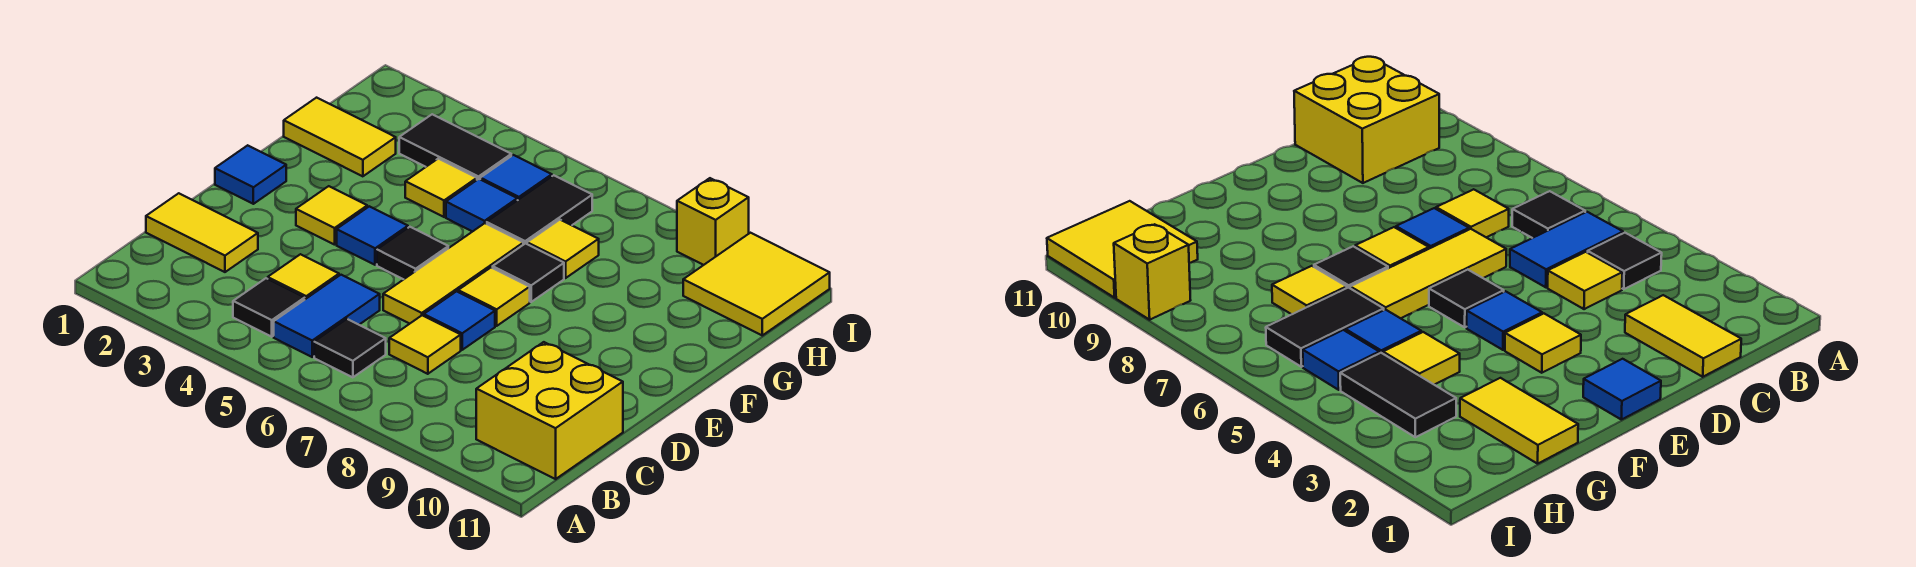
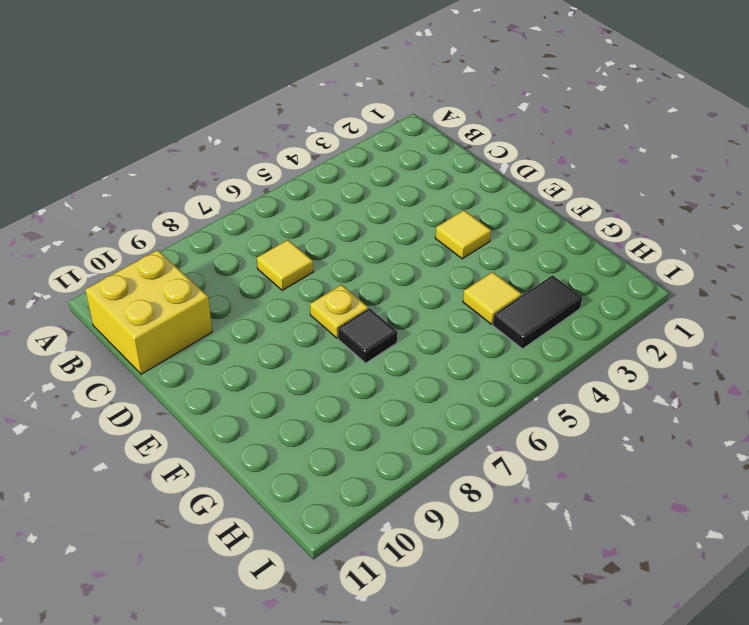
yellow plate E7 level 1 -> yellow tile E7 level 1
none -> black tile B4 level 1
none -> blue tile B5:C5 level 1
none -> black tile B6 level 1

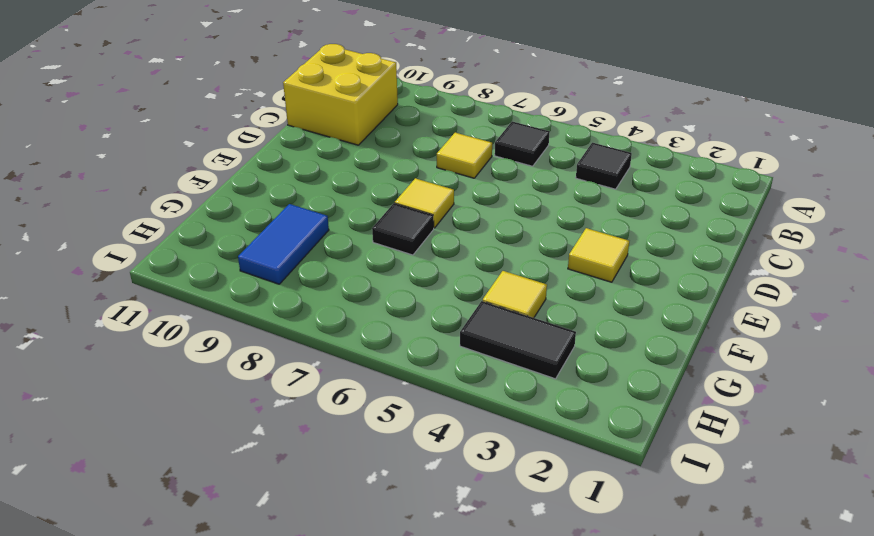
blue tile G9:H9 level 1 -> blue tile B5:C5 level 1
none -> yellow tile C1:C2 level 1
none -> yellow tile C4 level 1
none -> yellow tile D6:F6 level 1

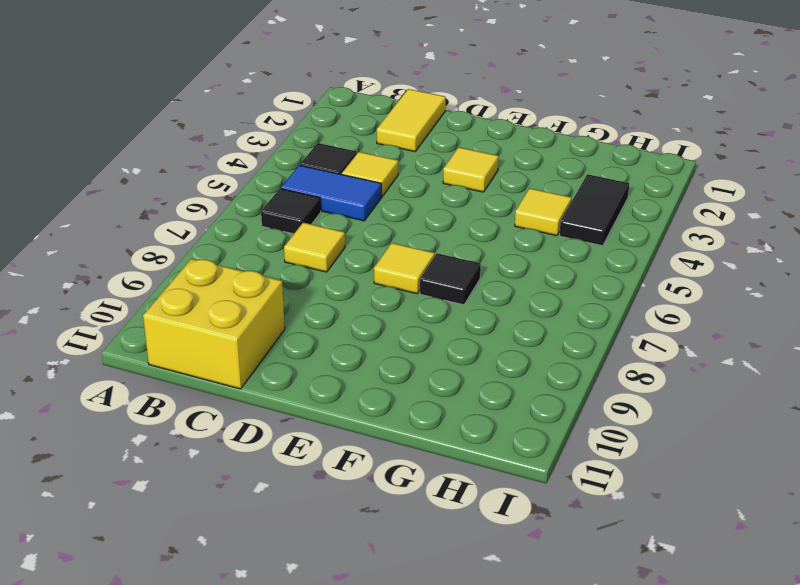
none -> yellow tile D6:F6 level 1
none -> blue tile D7 level 1
none -> blue tile E1 level 1

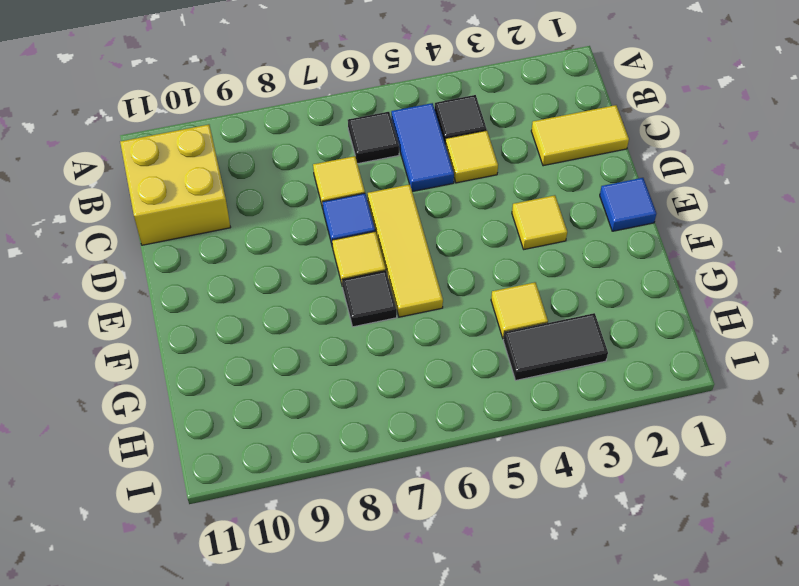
none -> blue tile E4 level 1
none -> black tile E5 level 1
none -> yellow tile G1:G2 level 1

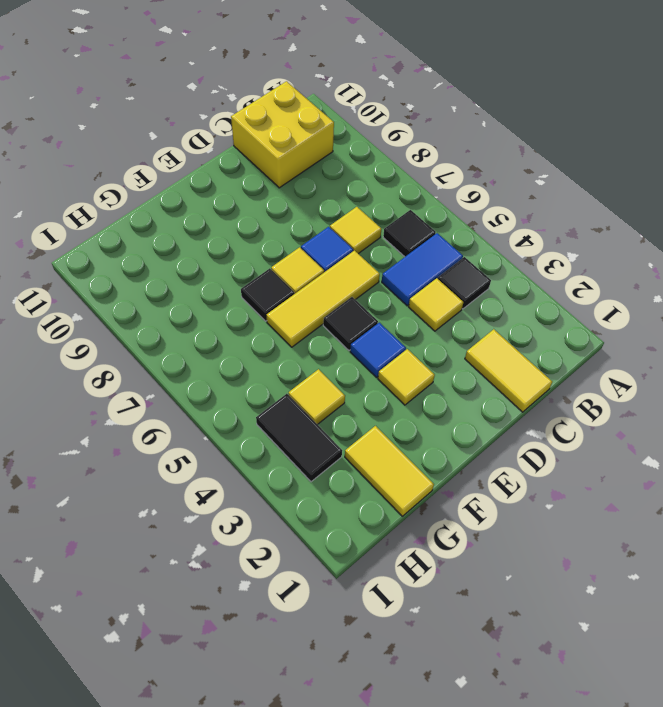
none -> blue tile E1 level 1
none -> blue tile G5 level 1
none -> black tile G6:H6 level 1

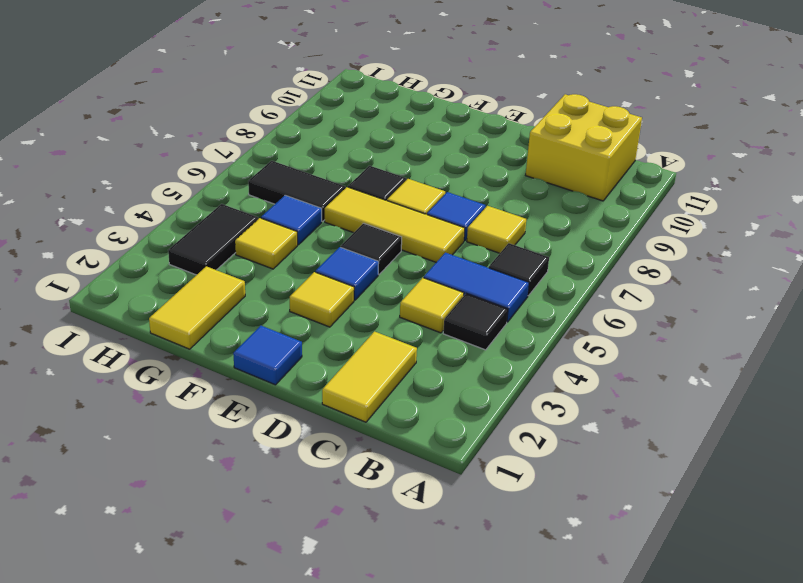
none -> yellow tile G7 level 1
none -> blue tile H5 level 1
none -> yellow tile H10:I11 level 1

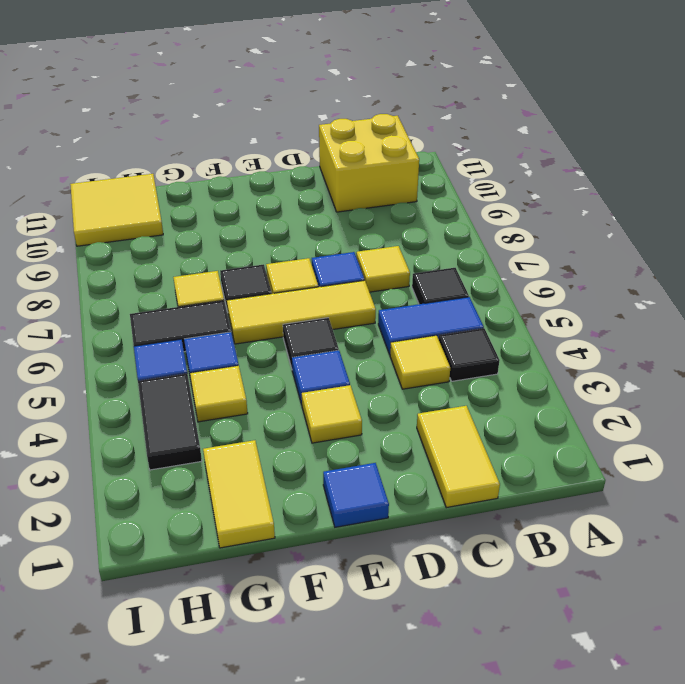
none -> yellow brick I9 level 1

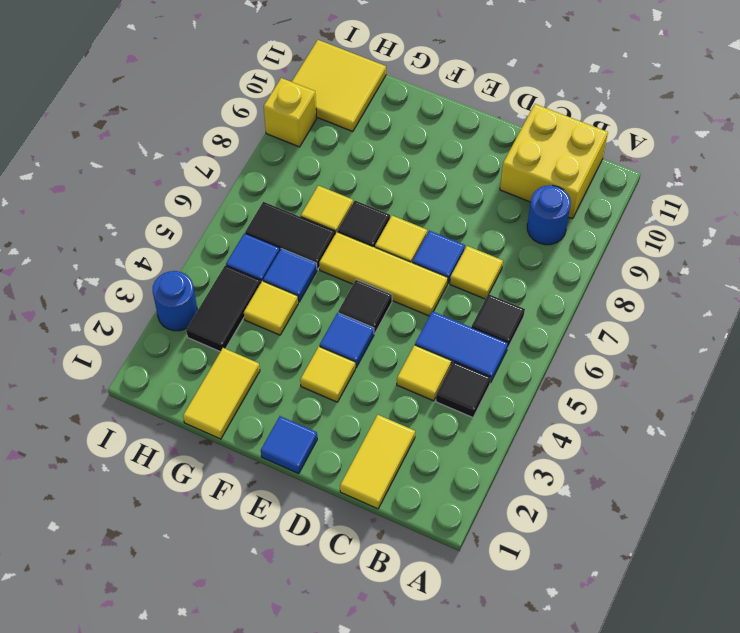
blue round brick B9 level 1 -> none
blue round brick I3 level 1 -> none

